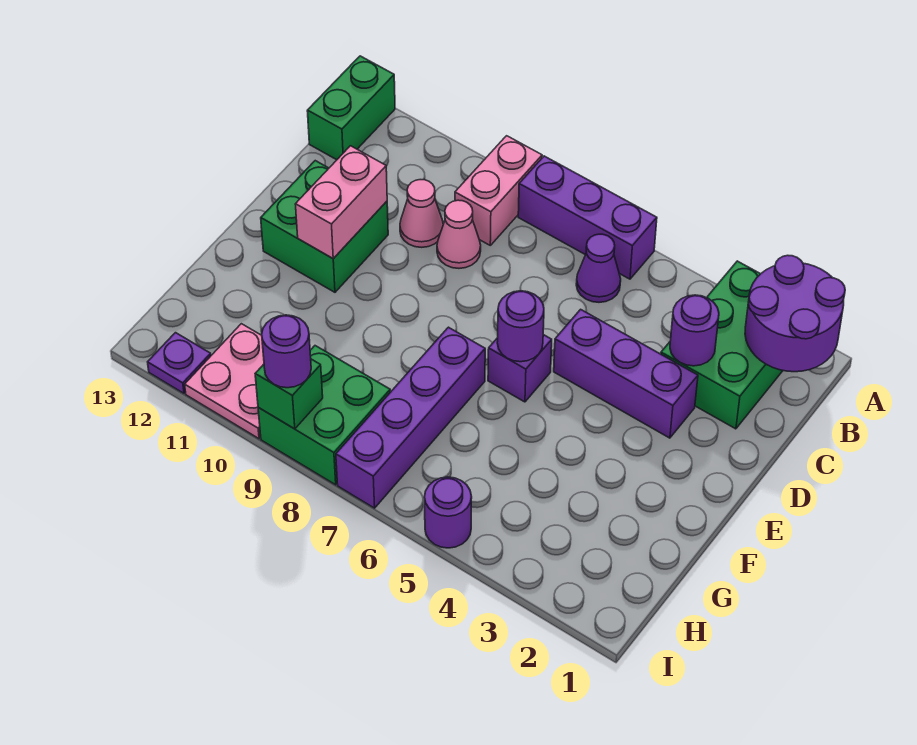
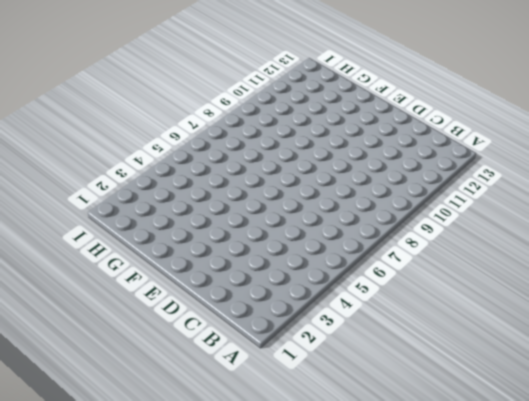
none -> green brick A2:C3 level 1
none -> purple brick A6:A8 level 1
none -> pink brick A9:B9 level 1

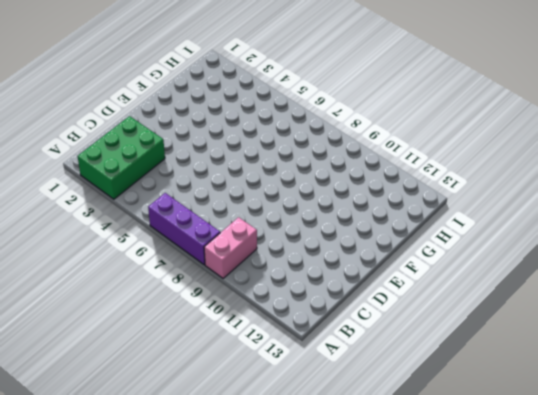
none -> green brick A13:B13 level 1
none -> purple cone B6 level 1
none -> pink cone C9 level 1

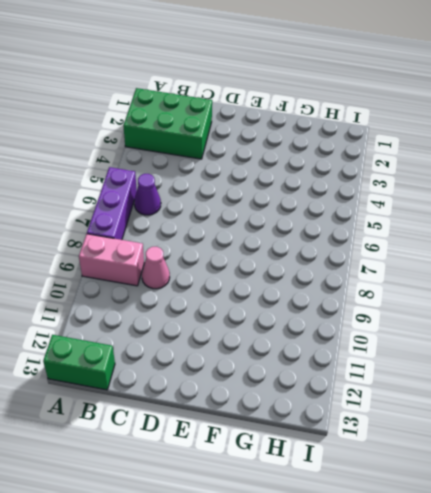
none -> pink cone C10 level 1
none -> purple brick D3:D5 level 1
none -> green brick D11:E12 level 1

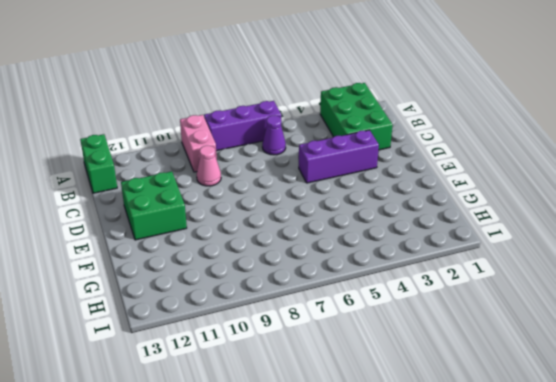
none -> pink cone C10 level 1
none -> purple brick E6 level 1
none -> purple brick F7:I7 level 1

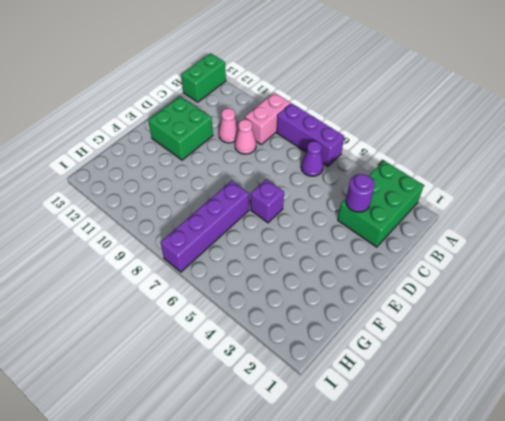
none -> purple brick D3:D5 level 1
none -> green brick H8:I9 level 1
none -> pink plate H10:I11 level 1

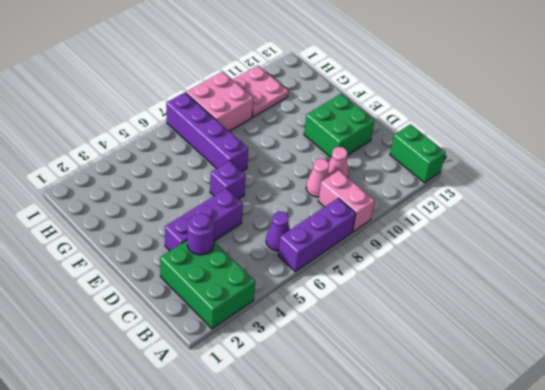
pink brick H8:I9 level 1 -> green brick H8:I9 level 1
none -> purple round brick I5 level 1
none -> purple plate I12 level 1
none -> purple round brick A1:B2 level 2

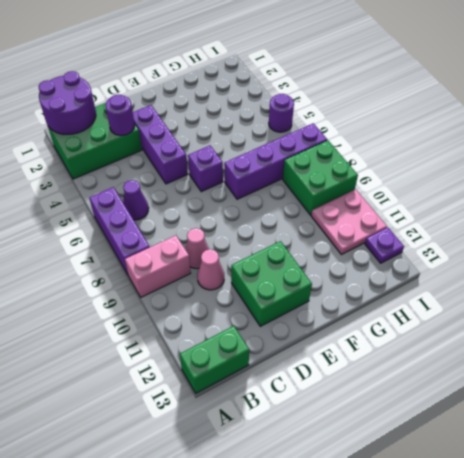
none -> pink brick D11:E11 level 2
none -> purple round brick E6 level 2
none -> green brick I9 level 2

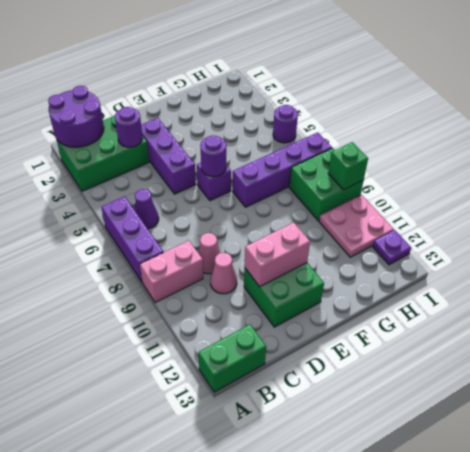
none -> purple round brick I9 level 3

